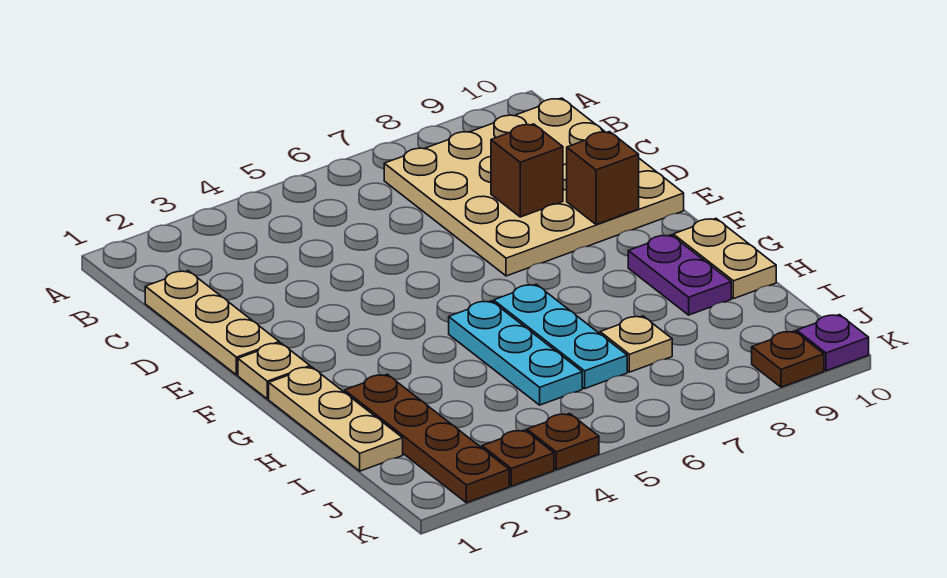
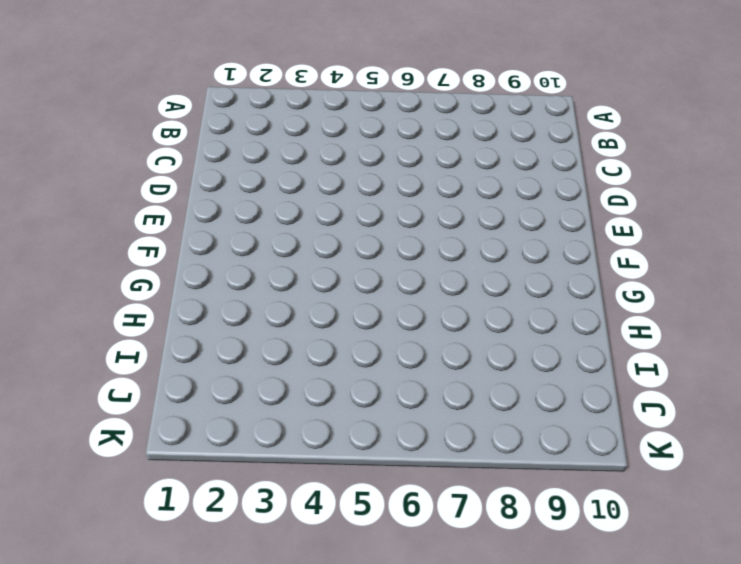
none -> tan plate B7:E10 level 1
none -> tan plate C1:E1 level 1
none -> tan plate F1 level 1

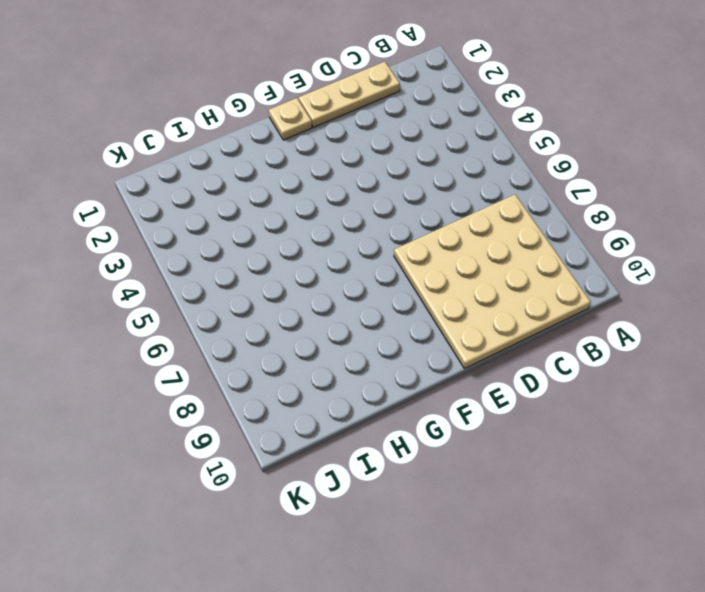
none -> tan plate G1:I1 level 1
none -> cyan plate G5:I5 level 1
none -> cyan plate G6:I6 level 1

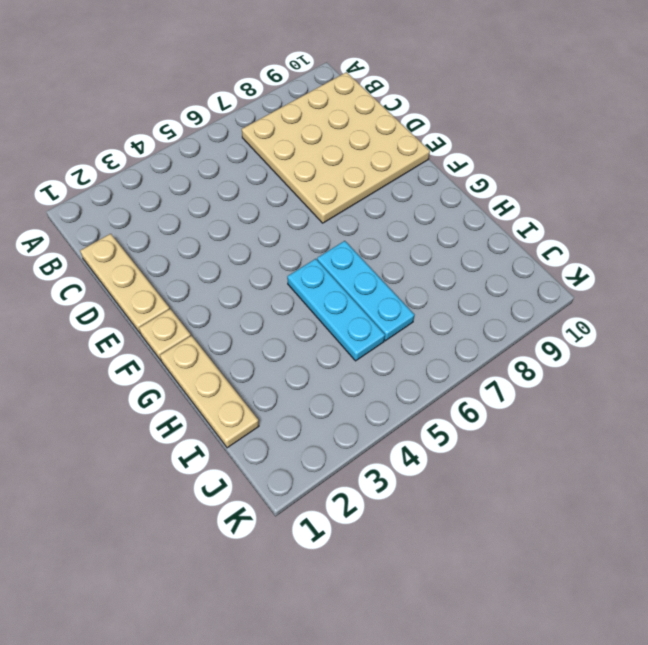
none -> purple plate G9:H9 level 1
none -> tan plate G10:H10 level 1
none -> brown plate H2:K2 level 1

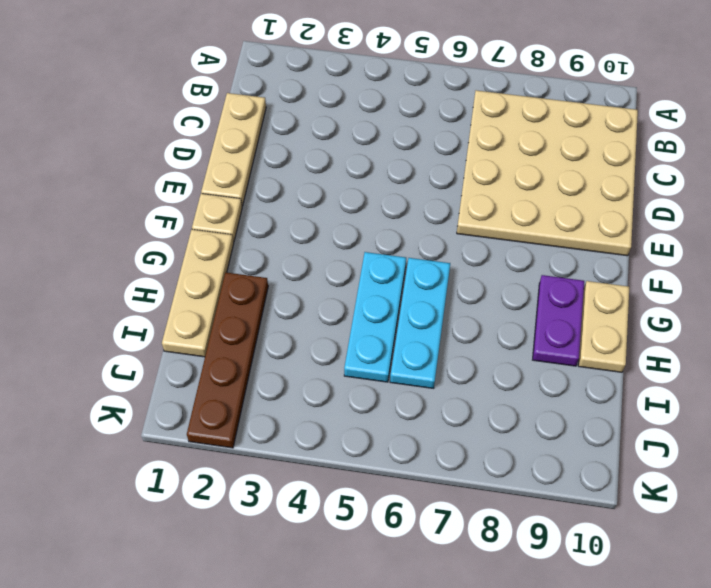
none -> tan plate I7 level 1
none -> brown plate K3 level 1
none -> brown plate K4 level 1

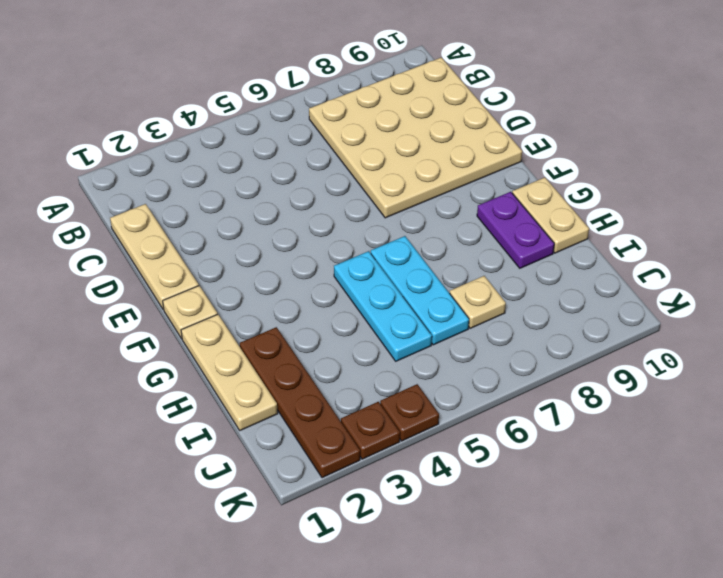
none -> brown plate K9 level 1
none -> purple plate K10 level 1
none -> brown brick D8 level 2

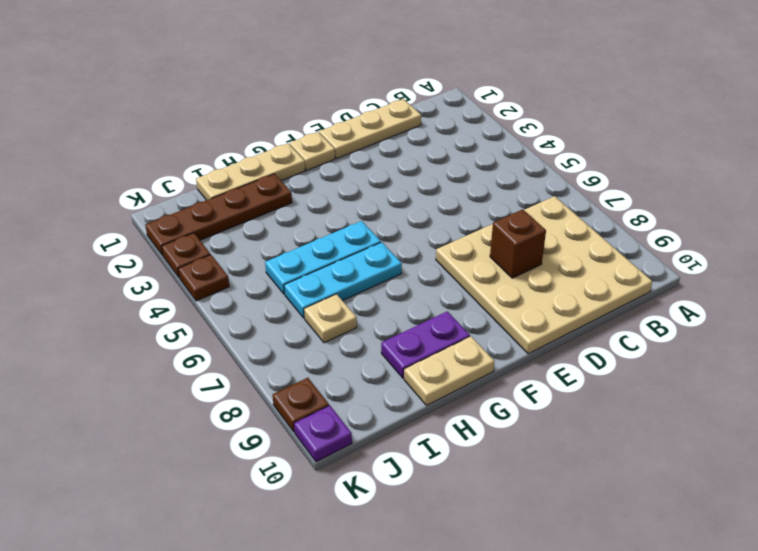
none -> brown brick E9 level 2

